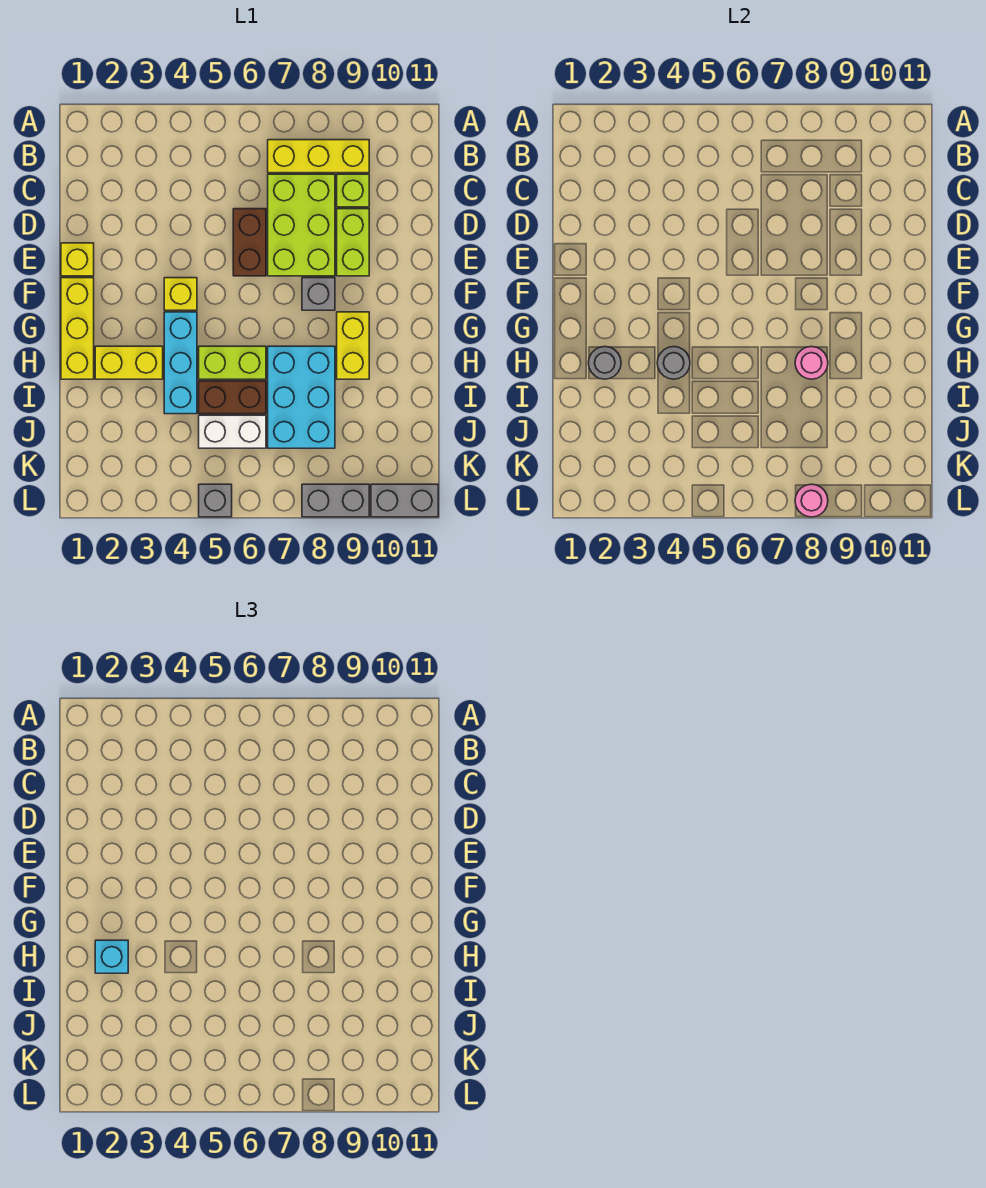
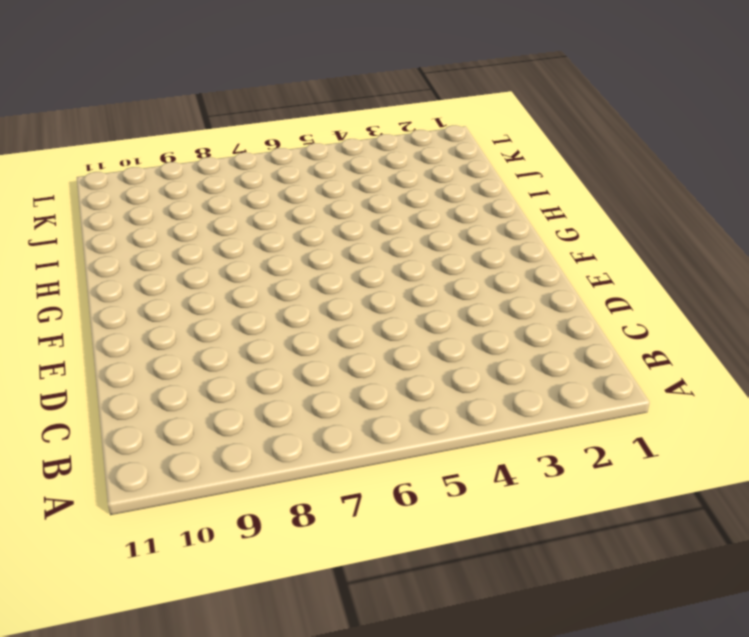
none -> yellow brick B7:B9 level 1
none -> lime brick C7:E8 level 1
none -> lime brick C9 level 1

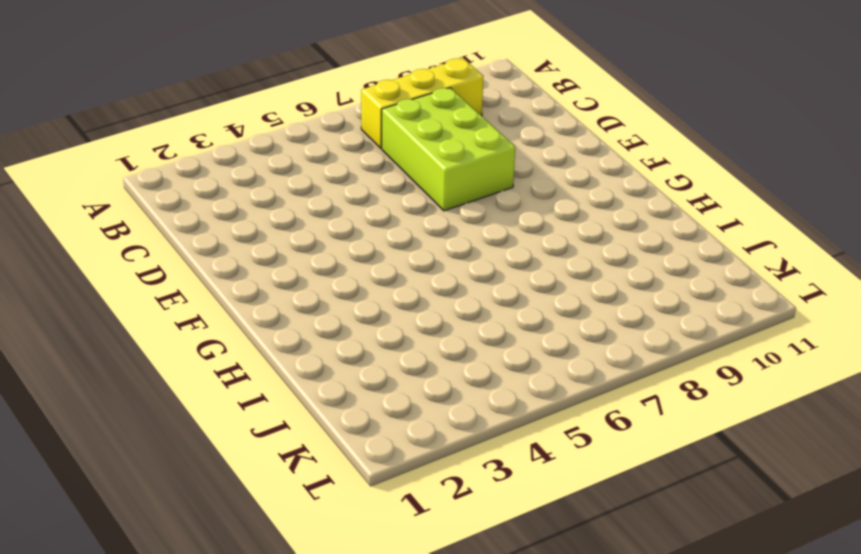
none -> lime brick C9 level 1
none -> brown brick D6:E6 level 1
none -> lime brick D9:E9 level 1

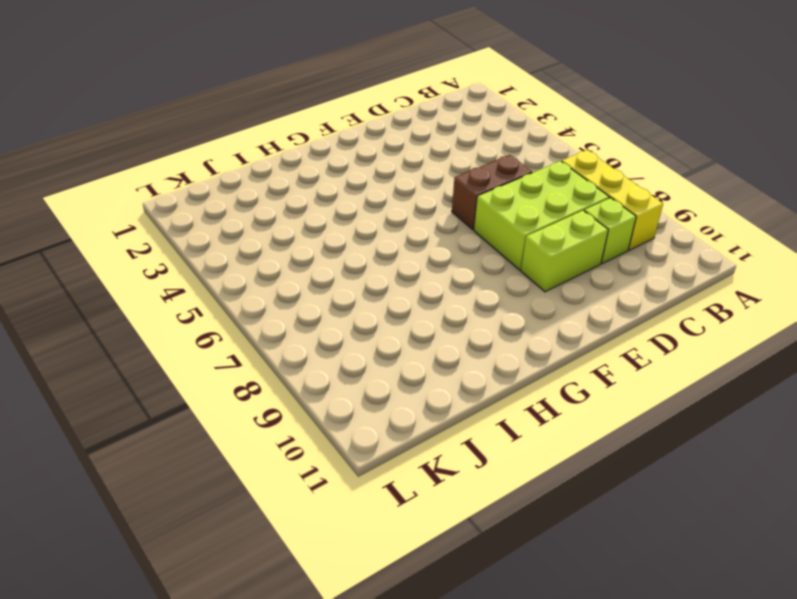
none -> yellow brick E1 level 1
none -> yellow brick F1:H1 level 1
none -> yellow brick F4 level 1

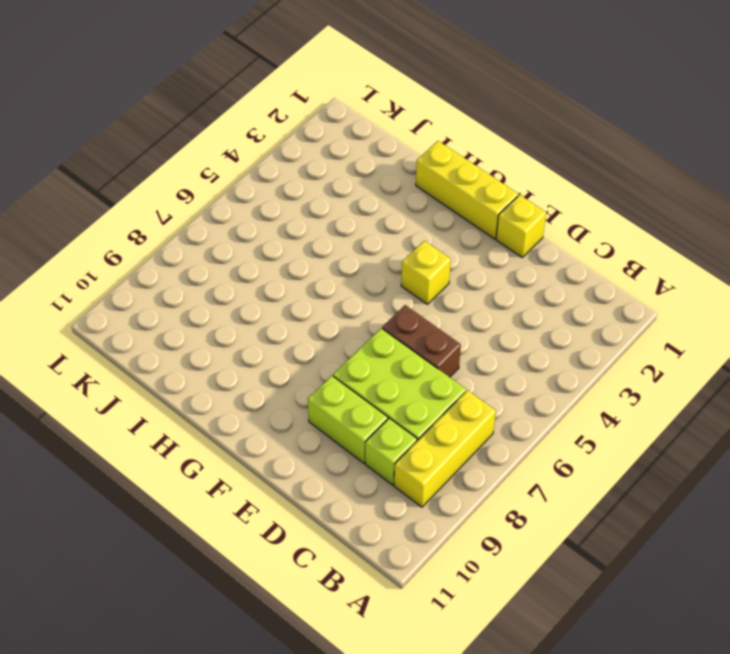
none -> grey brick F8 level 1
none -> cyan brick G4:I4 level 1
none -> yellow brick G9:H9 level 1

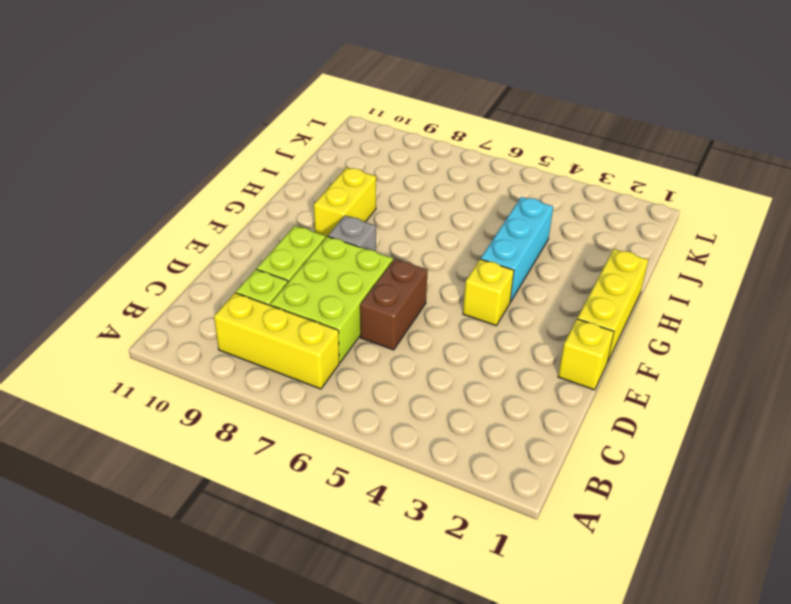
none -> yellow brick H2:H3 level 1
none -> lime brick H5:H6 level 1
none -> cyan brick H7:J8 level 1

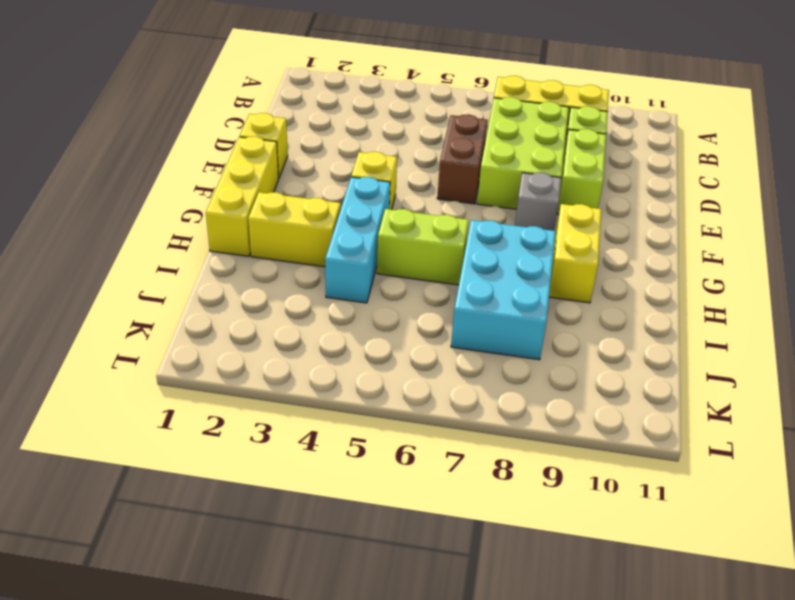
none -> brown brick I5:I6 level 1
none -> white brick J5:J6 level 1
none -> grey brick L5 level 1

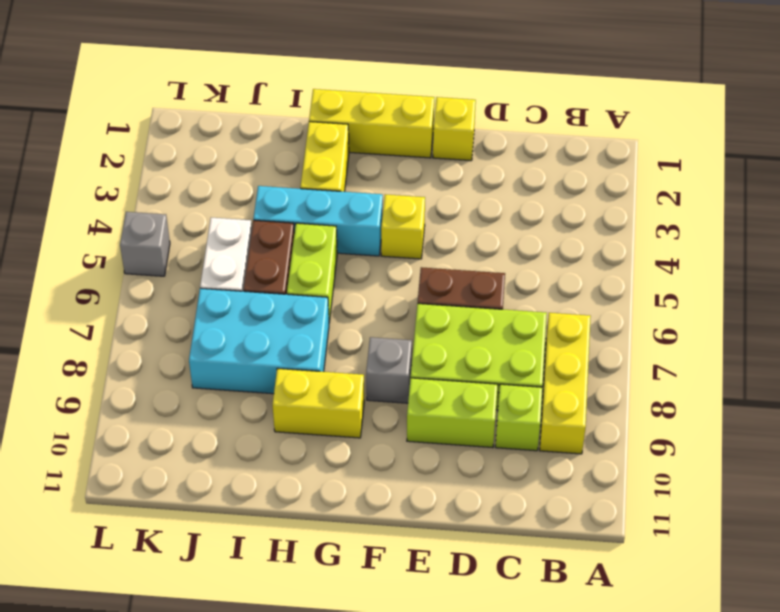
none -> grey brick L8:L9 level 1
none -> grey brick L10:L11 level 1
none -> grey round brick H2 level 2

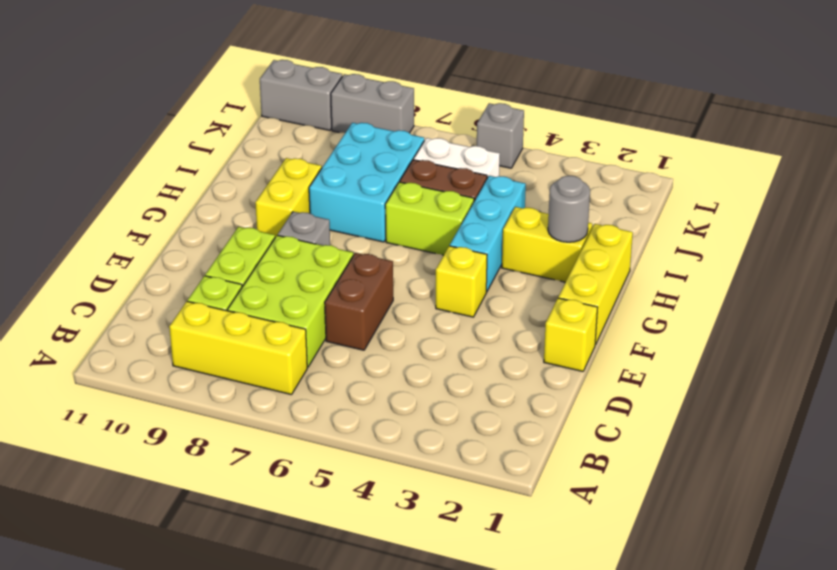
none -> grey round brick H4 level 2
none -> pink round brick H8 level 2
none -> pink round brick L8 level 2

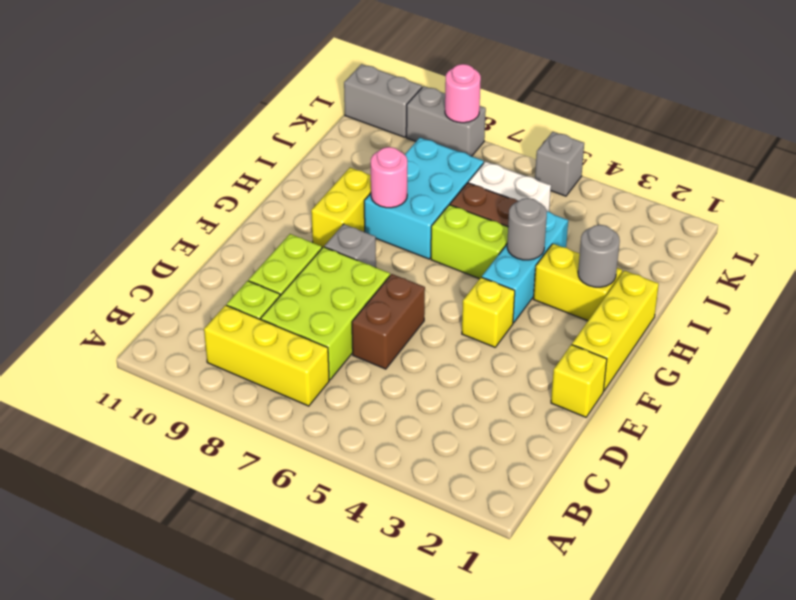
none -> cyan brick H2 level 3

